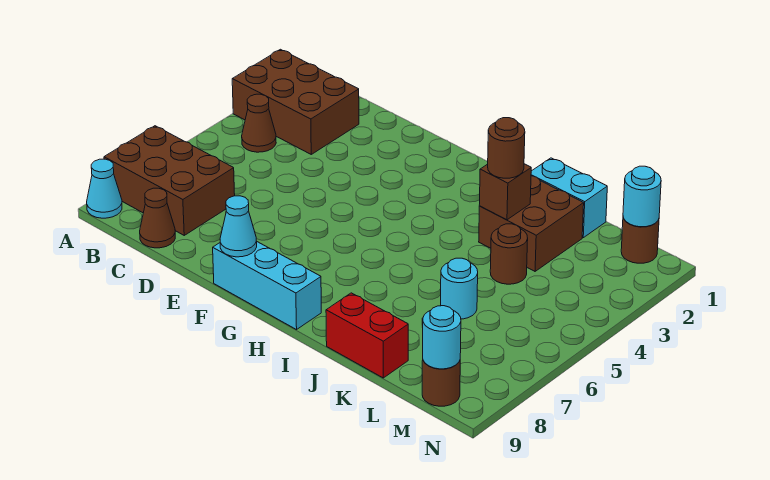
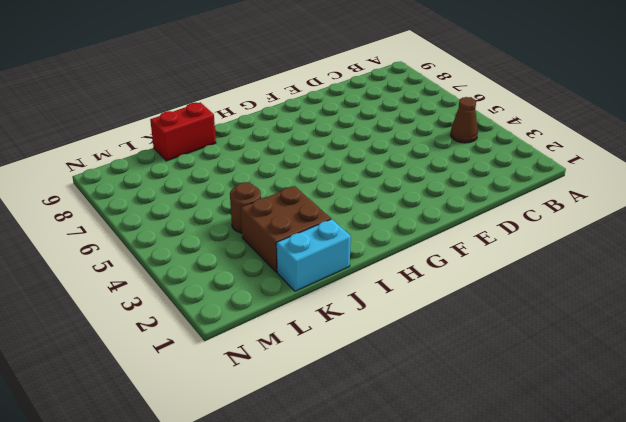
none -> brown brick A2:C3 level 1
none -> brown brick A7:C8 level 1
none -> cyan cone A9 level 1

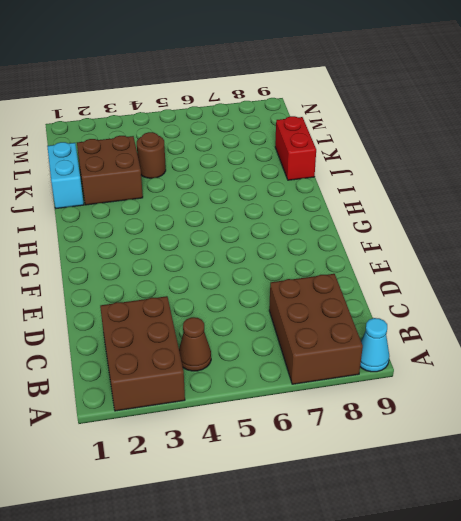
none -> brown cone C9 level 1
none -> cyan brick F9:H9 level 1
none -> cyan round brick K6 level 1

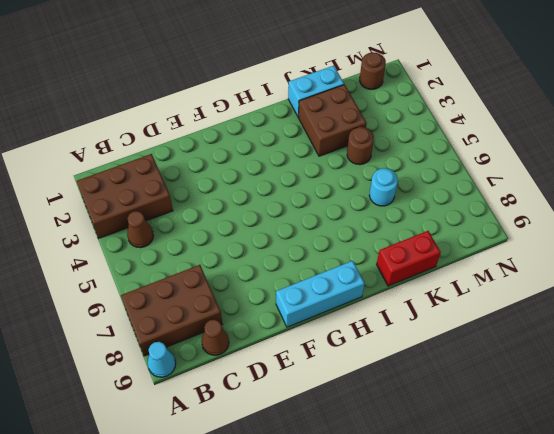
none -> brown round brick M9 level 1
none -> cyan cone F9 level 2
none -> brown brick J3 level 2

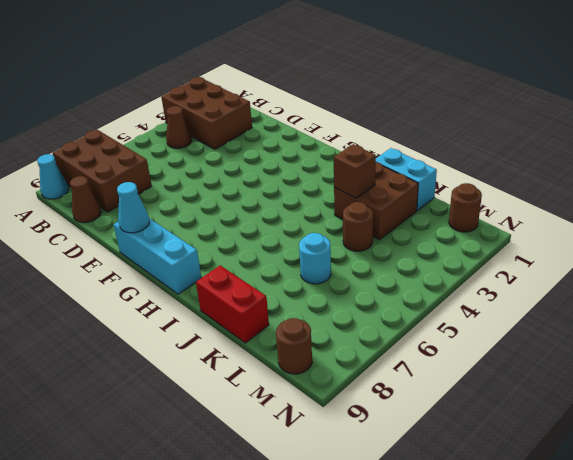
none -> cyan round brick M1 level 2
none -> cyan round brick M9 level 2
none -> brown round brick J3 level 3

